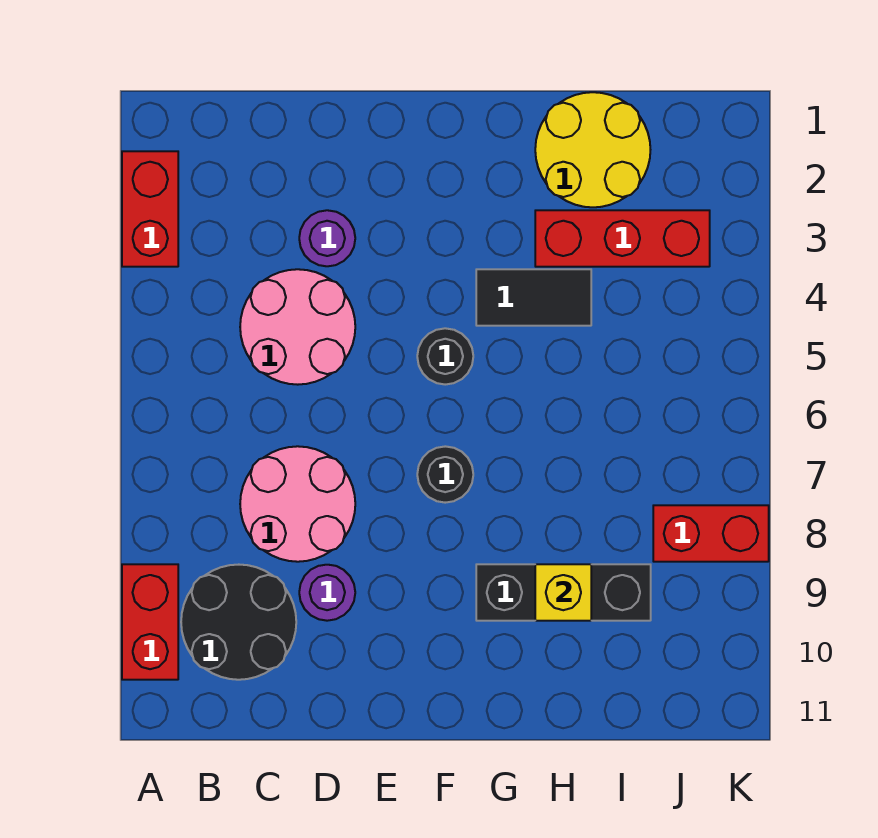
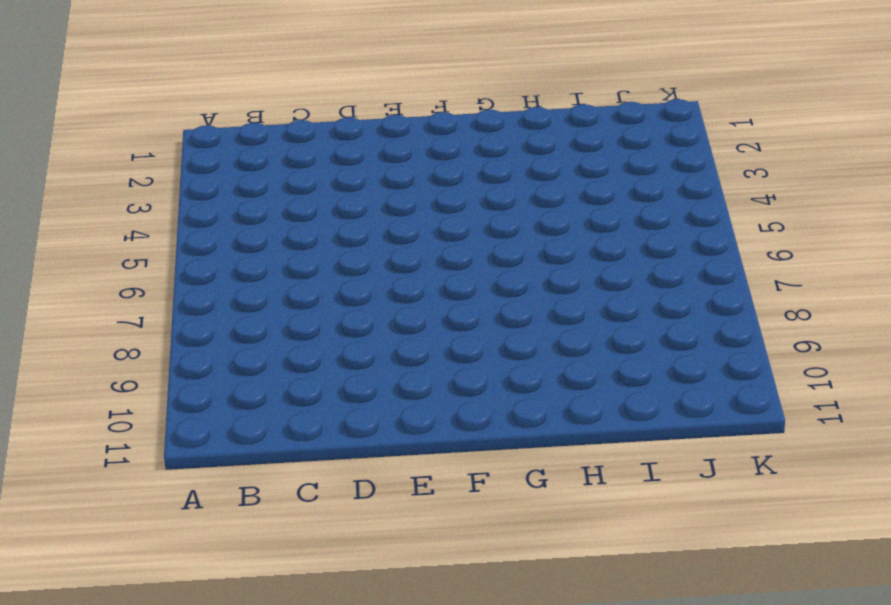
none -> red brick A2:A3 level 1
none -> red brick A9:A10 level 1
none -> black round brick B9:C10 level 1

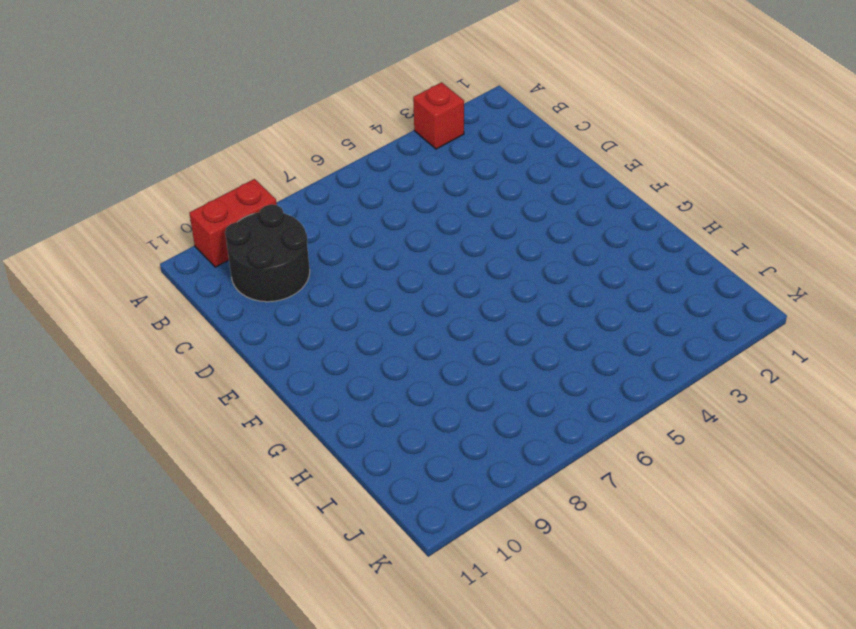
red brick A3 level 1 -> red brick A2:A3 level 1
none -> pink round brick C4:D5 level 1
none -> pink round brick C7:D8 level 1
none -> purple round brick D3 level 1

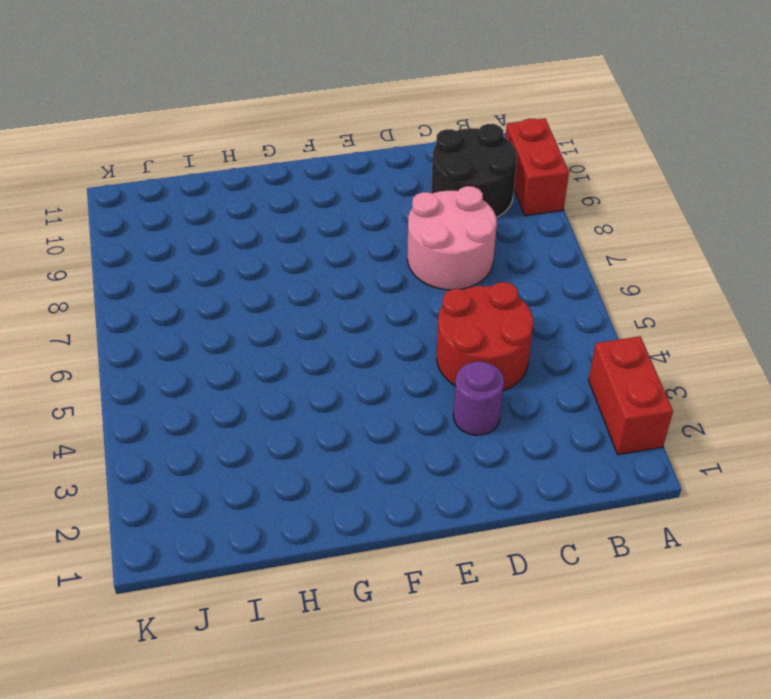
red round brick C4:D5 level 1 -> pink round brick C4:D5 level 1
none -> purple round brick D9 level 1
none -> black round brick F5 level 1
none -> black round brick F7 level 1

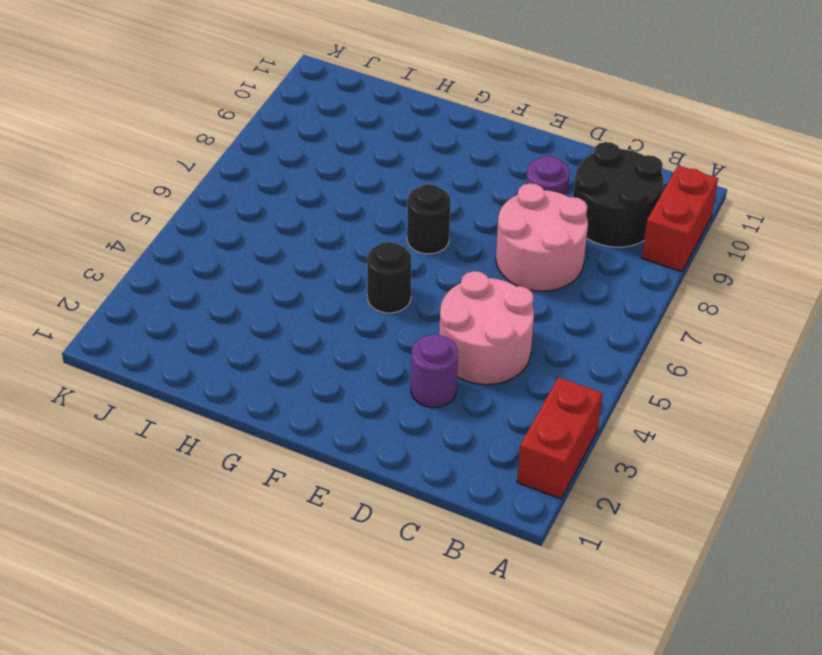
none -> black tile G4:H4 level 1
none -> black brick G9:I9 level 1
none -> yellow round brick H1:I2 level 1

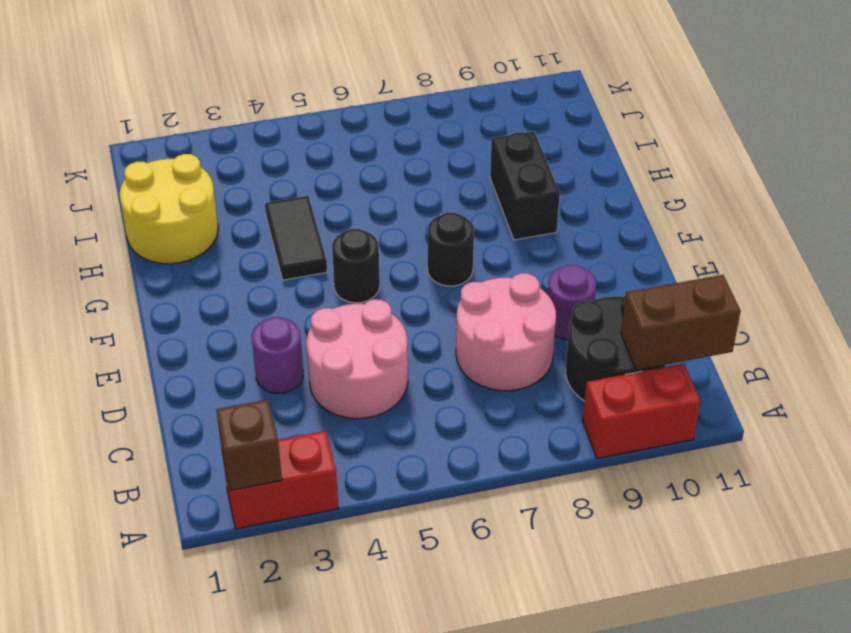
brown brick A2 level 2 -> none
brown brick B10:B11 level 2 -> none
black brick G9:H9 level 1 -> black brick G9:I9 level 1
none -> red brick H3:J3 level 1
none -> red brick J8:K8 level 1
none -> yellow brick H9 level 2

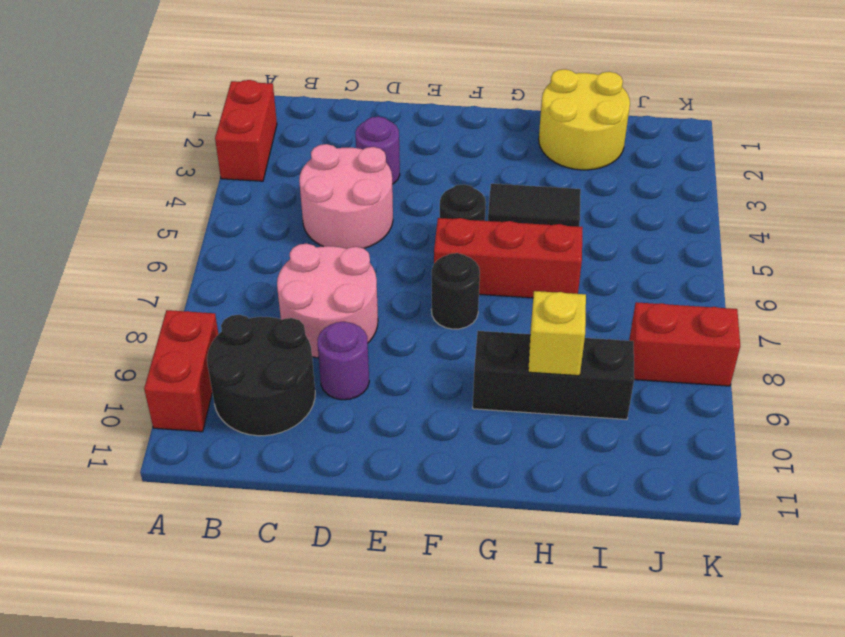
red brick F6:H6 level 1 -> red brick H3:J3 level 1

